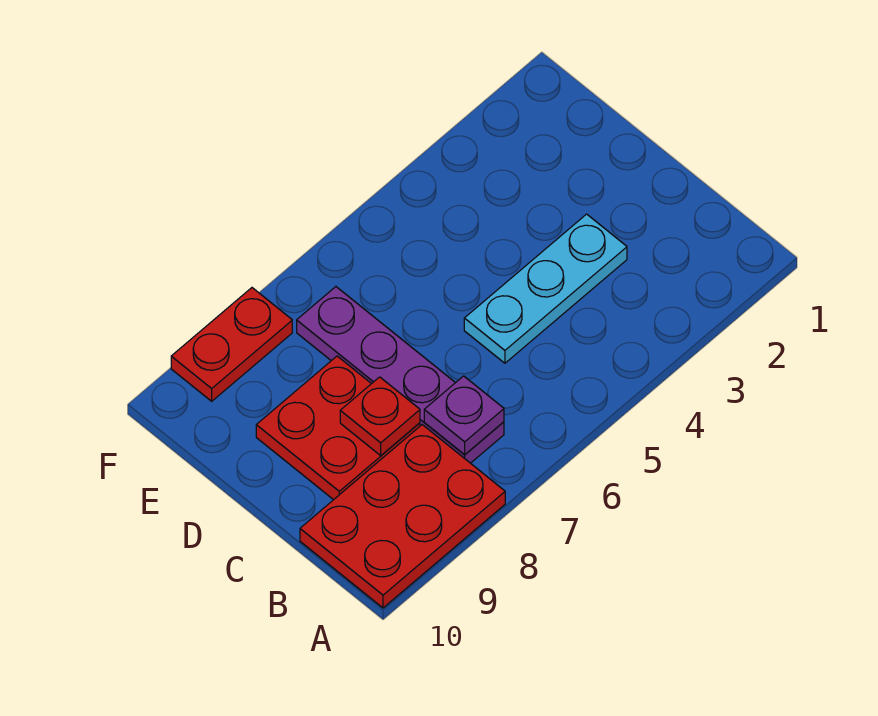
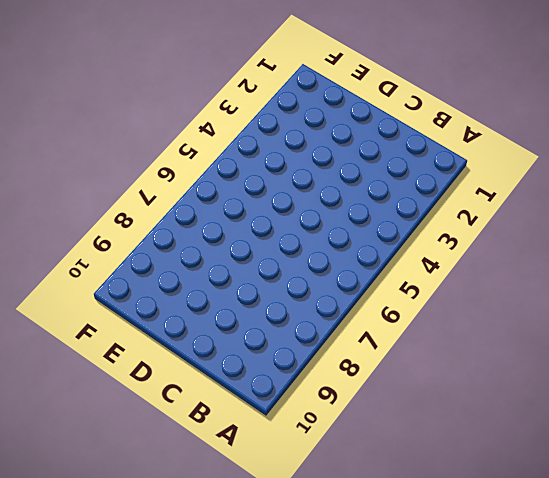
none -> red plate A8:B10 level 1
none -> purple plate B7:E7 level 1

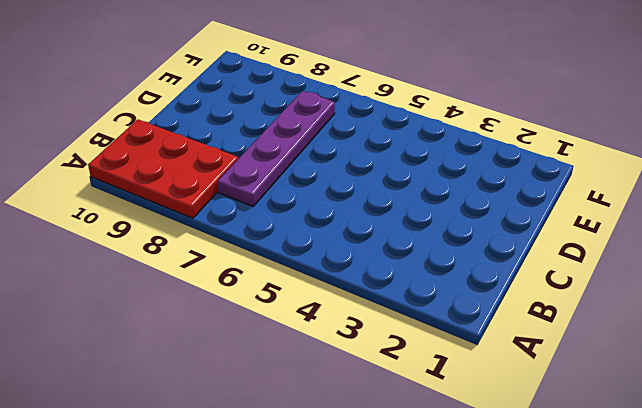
none -> cyan plate C3:C5 level 1
none -> red plate C8:D9 level 1

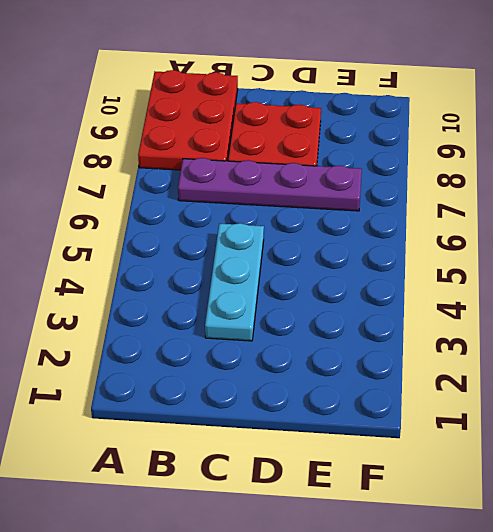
none -> red plate F8:F9 level 1
none -> purple plate B7 level 2

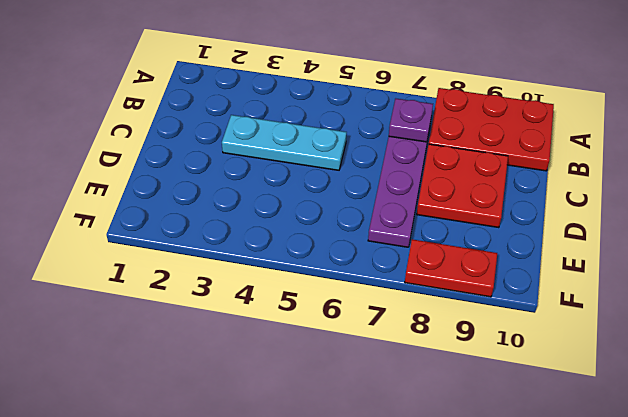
none -> red plate C8 level 2

